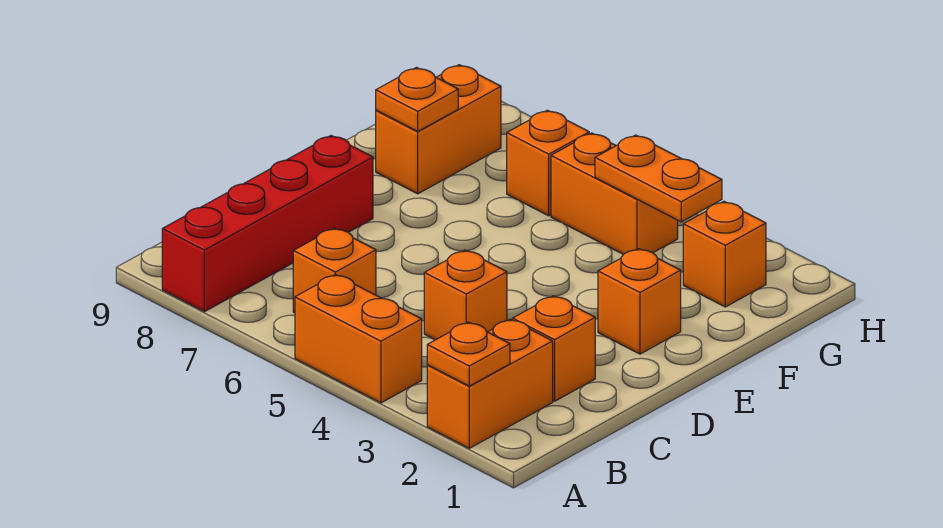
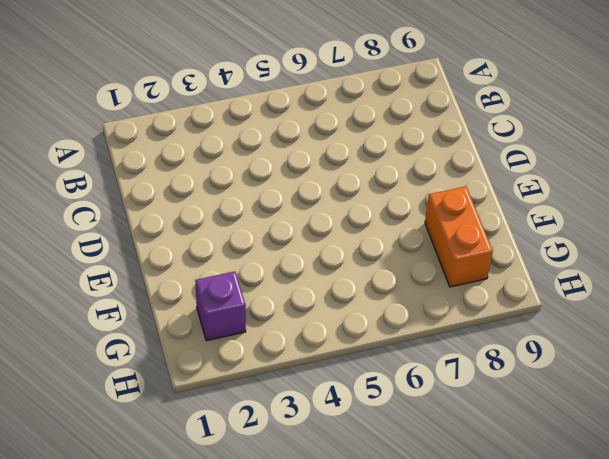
purple brick G2 level 1 -> orange brick G2 level 1
none -> orange brick A2:B2 level 1
none -> orange brick A4:A5 level 1
none -> red brick A8:D8 level 1

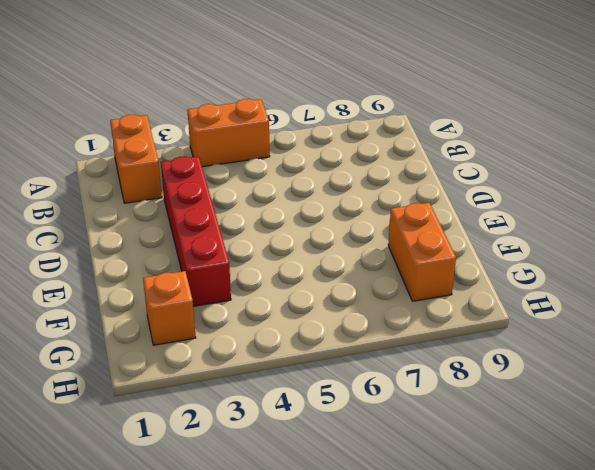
red brick C3:F3 level 1 -> red brick A8:D8 level 1
none -> orange brick B6 level 1
none -> orange brick C2 level 1
none -> orange brick C4 level 1

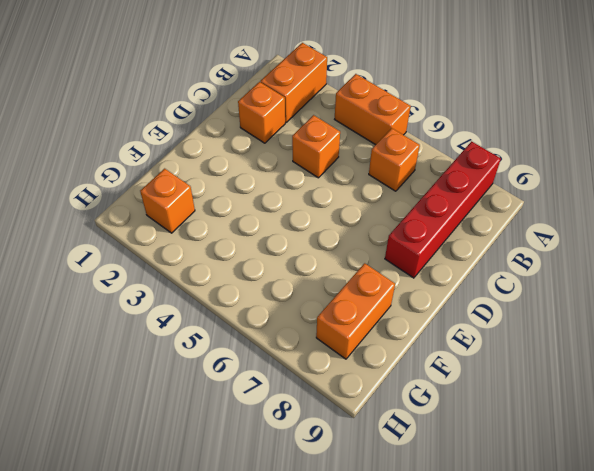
none -> orange brick E2 level 1
none -> orange brick G4:G5 level 1
none -> orange brick G6 level 1

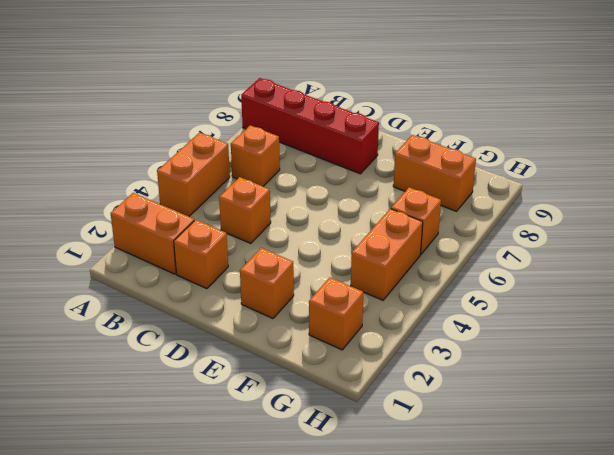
none -> orange plate A2 level 2
none -> orange plate F8 level 2
none -> orange plate G3:G4 level 2

